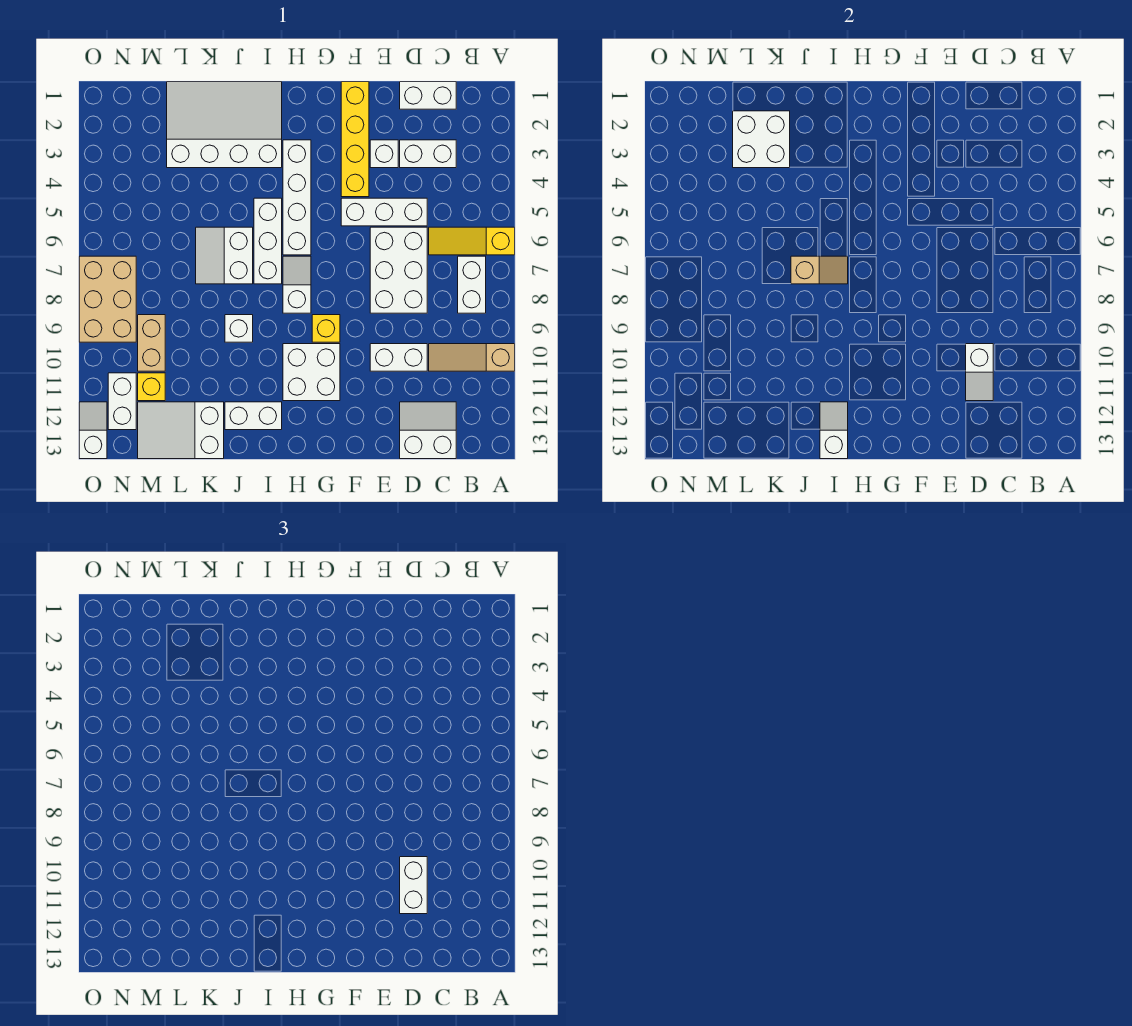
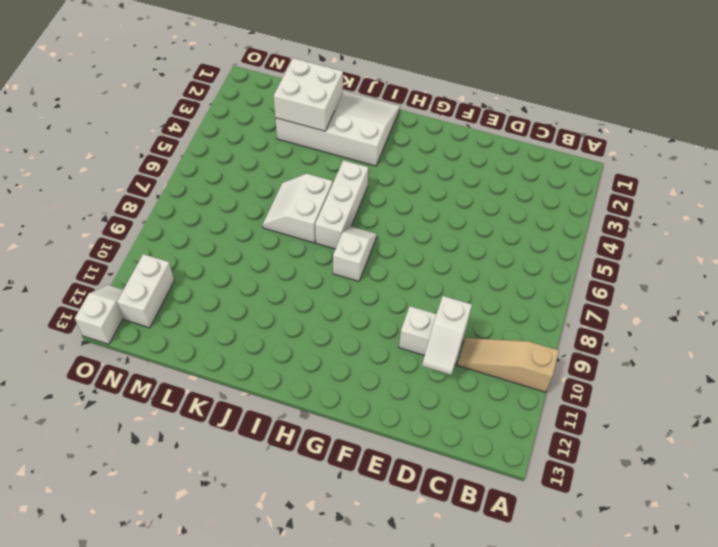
none -> yellow slope A6:C6 level 1 top A
none -> white brick B7:B8 level 1
none -> white brick C1:D1 level 1
none -> white brick C3:D3 level 1

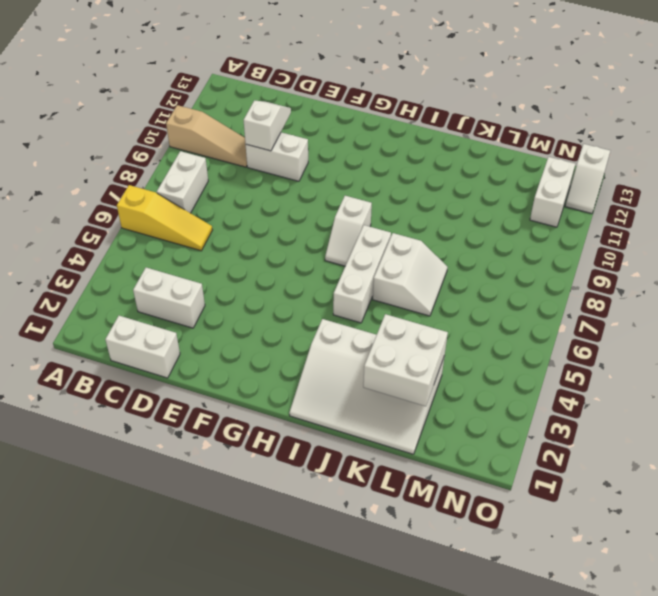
none -> white slope C12:D13 level 1 top 13
none -> white brick D5:F5 level 1
none -> white brick D6:E8 level 1
none -> white brick E3 level 1

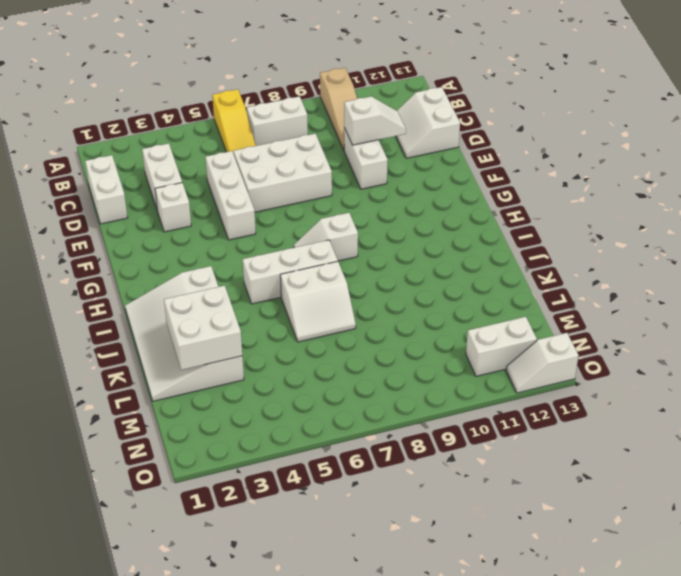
none -> yellow brick F1:F4 level 1
none -> yellow brick G9 level 1
none -> white brick G10:H11 level 1
none -> white brick H3:H6 level 1

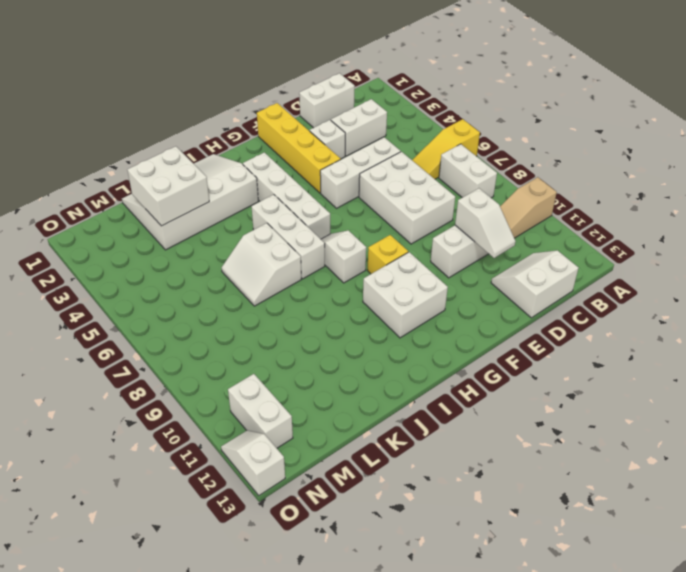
none -> white brick I12:J12 level 1
none -> white brick J9 level 1
none -> white slope K12:M13 level 1 top K
none -> tan brick M9:M10 level 1

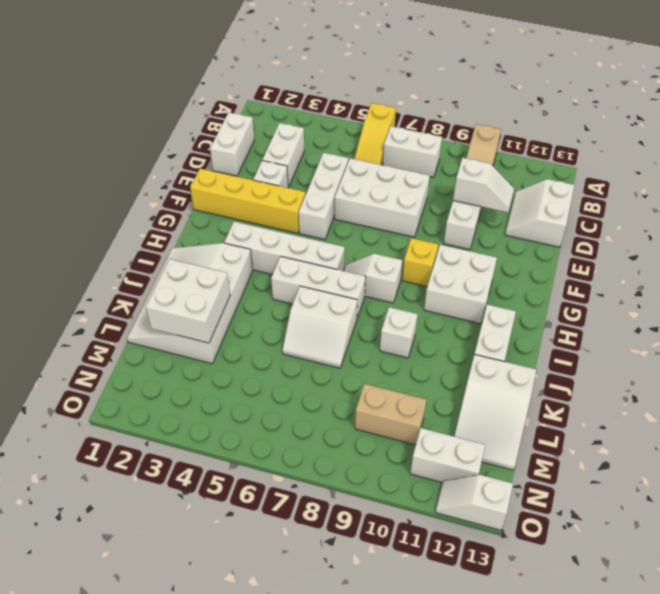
none -> yellow brick M11 level 1
none -> tan brick N7:O9 level 1
none -> tan slope I7:J7 level 2 top J
none -> white slope I12:I13 level 2 top 13

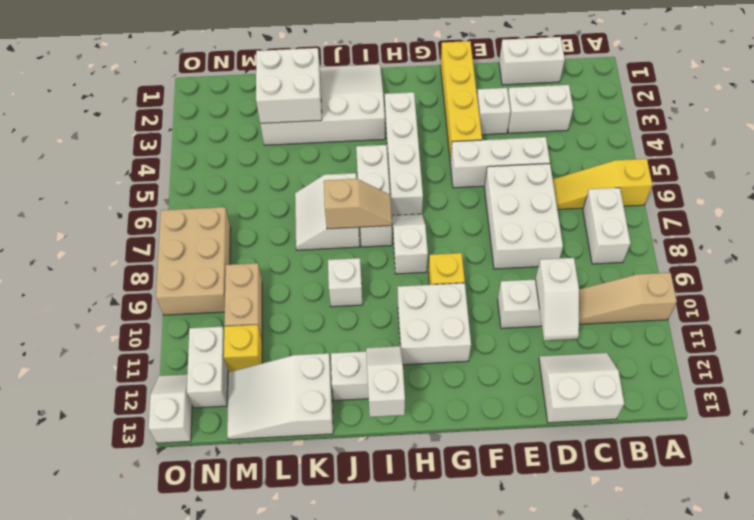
none -> white brick D10:D11 level 3

